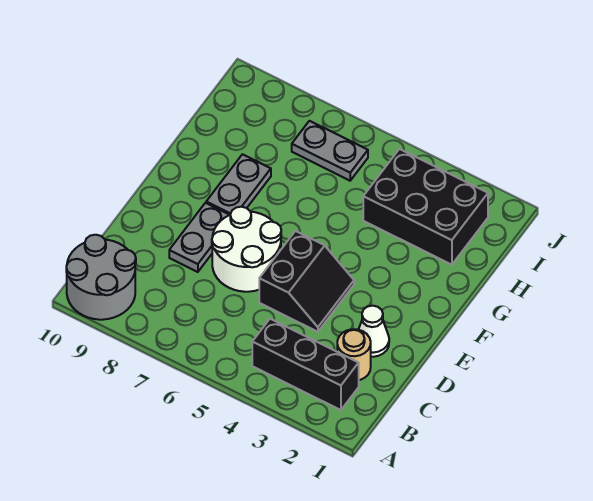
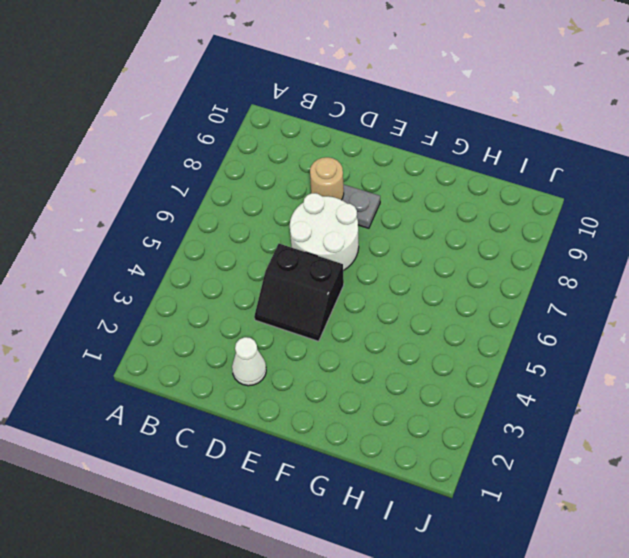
tan round brick D8 level 2 -> tan round brick C2 level 1
none -> grey round brick A9:B10 level 1
none -> black brick B2:B4 level 1

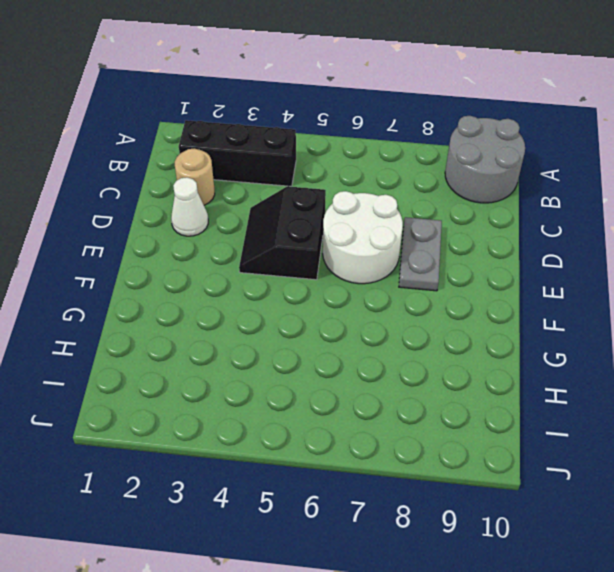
none -> grey plate F8:G8 level 1
none -> black brick H2:I4 level 1

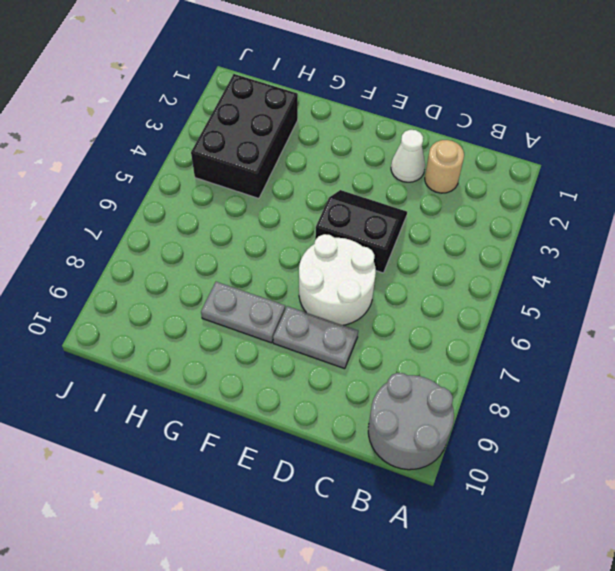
none -> black brick B2:B4 level 1
none -> grey plate I6:I7 level 1

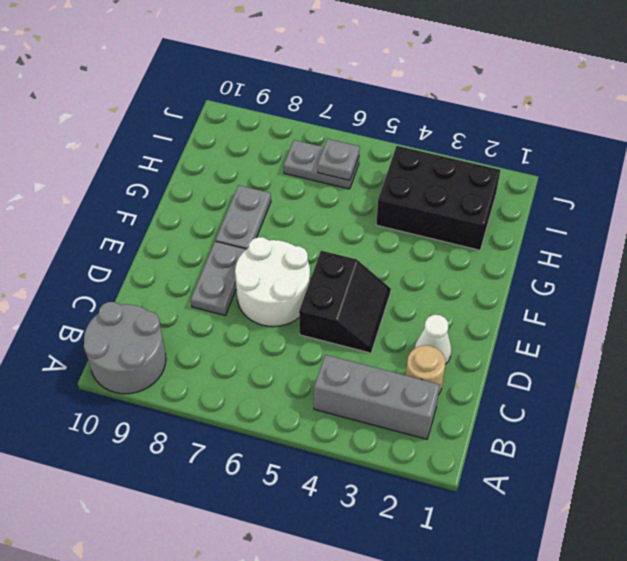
grey brick B2:B4 level 1 -> black brick B2:B4 level 1
grey plate I6 level 2 -> none

